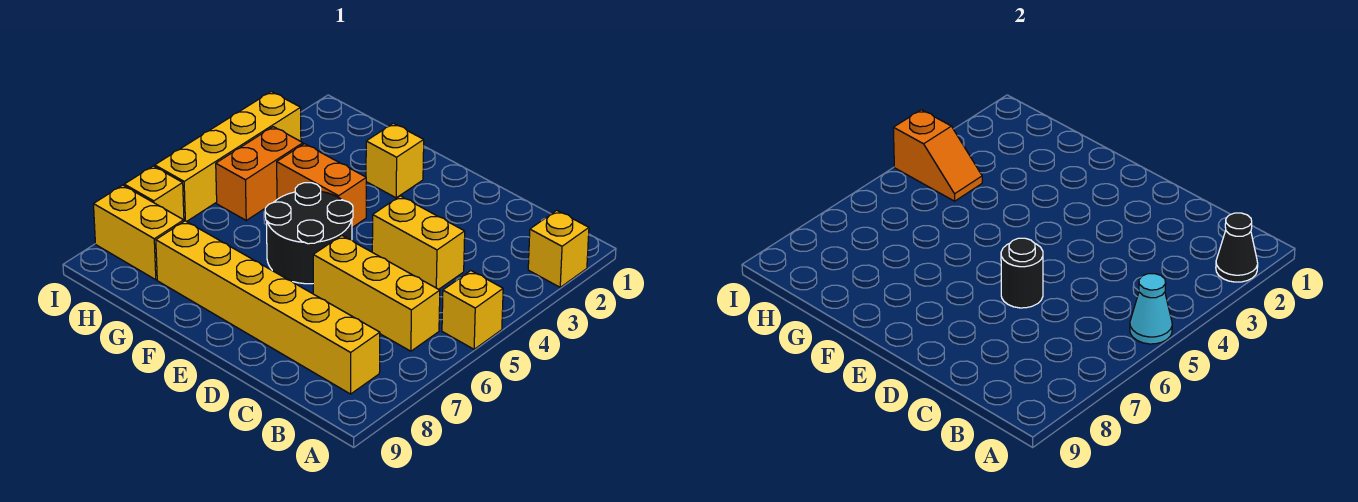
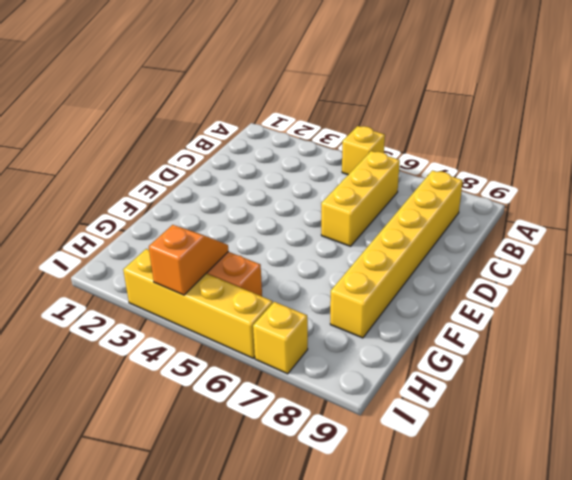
none -> yellow brick A2 level 1
none -> yellow brick C4:D4 level 1
none -> black round brick E5:F6 level 1

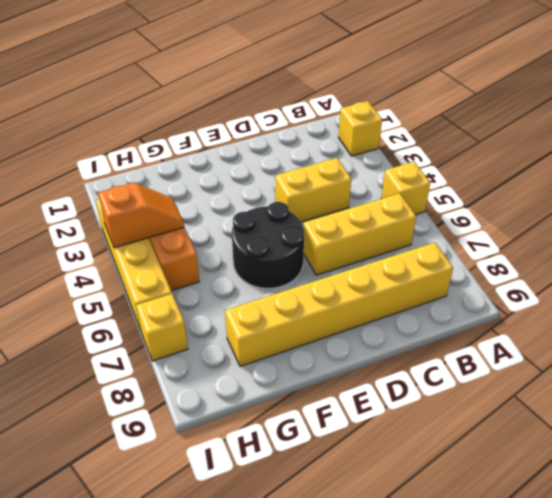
none -> yellow brick F2 level 1
none -> orange brick F4:G4 level 1
none -> yellow brick H8:I8 level 1

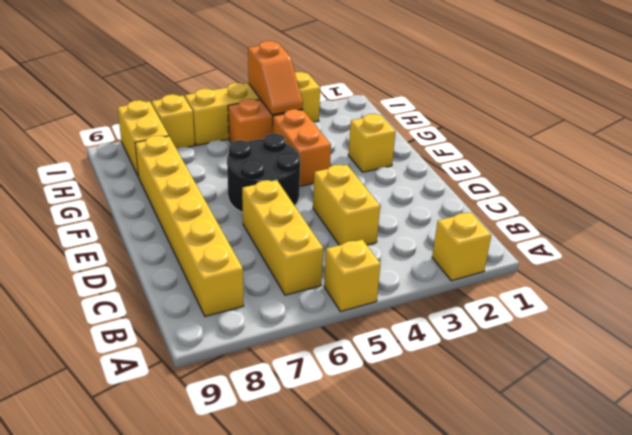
none -> black cone A2 level 2
none -> cyan cone A5 level 2
none -> black round brick D6 level 2

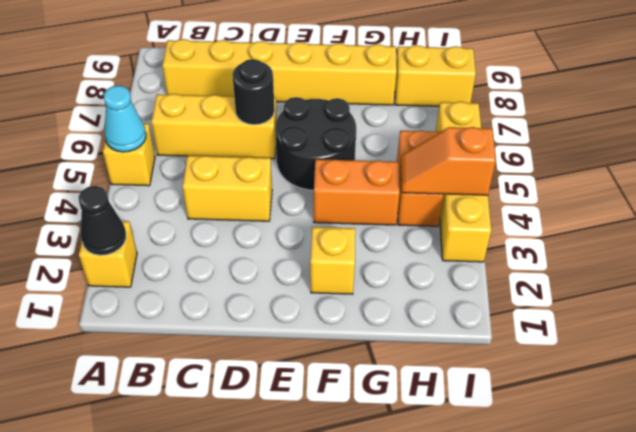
none -> yellow brick I7 level 1

